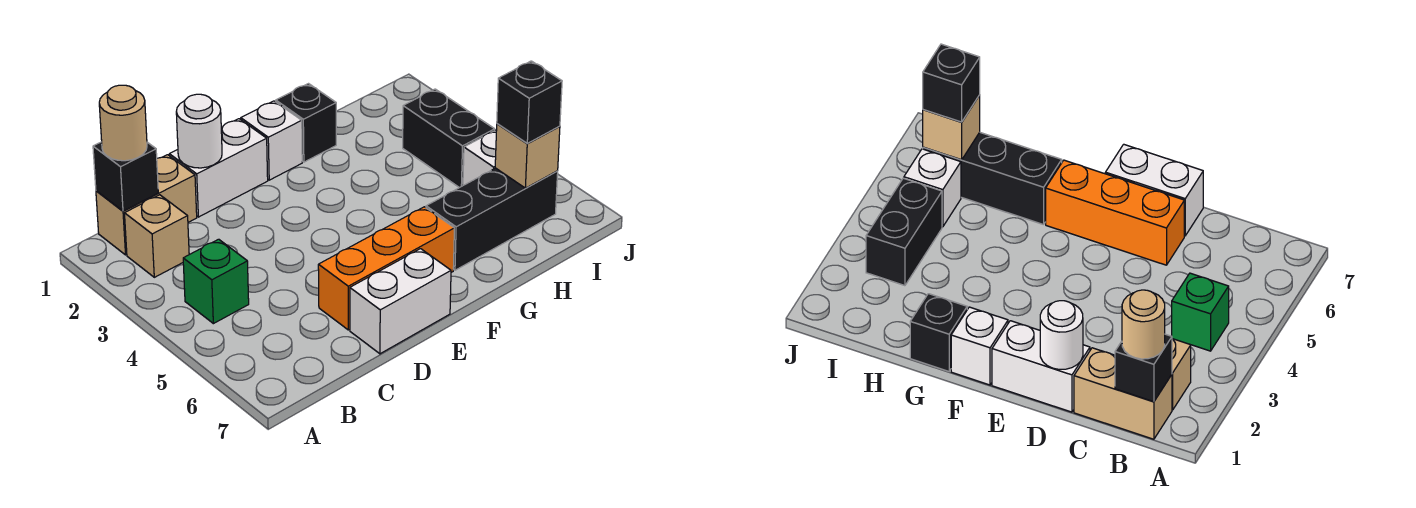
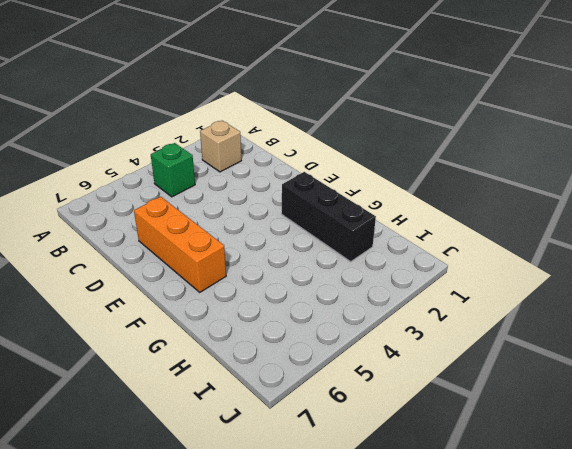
black brick F2:H2 level 1 -> black brick G6:I6 level 1
none -> tan brick B1:C1 level 1
none -> white brick D1:E1 level 1
none -> white brick D7:E7 level 1

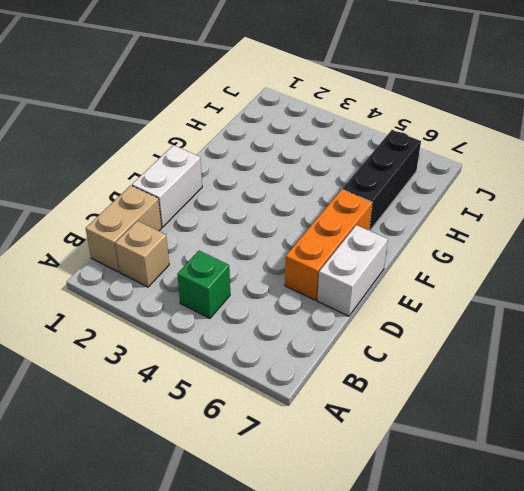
none -> white brick F1 level 1
none -> black brick G1 level 1
none -> black brick I3:I4 level 1

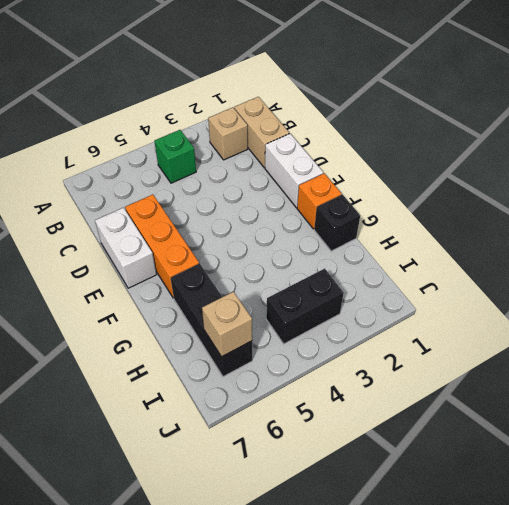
orange brick F1 level 1 -> white brick F1 level 1
none -> white brick I5 level 1
none -> black brick B1 level 2
none -> white round brick D1 level 2

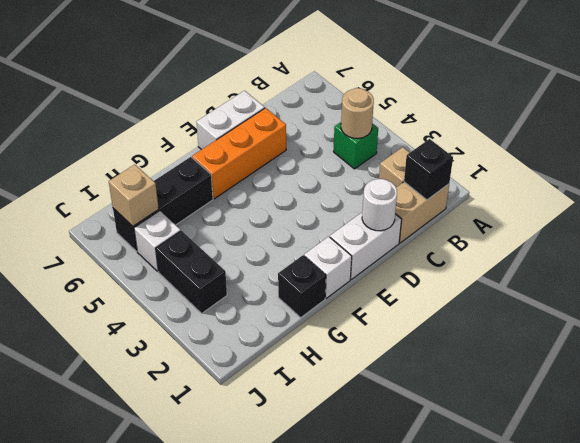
tan round brick B4 level 2 -> tan round brick B1 level 3
none -> black brick I6 level 3

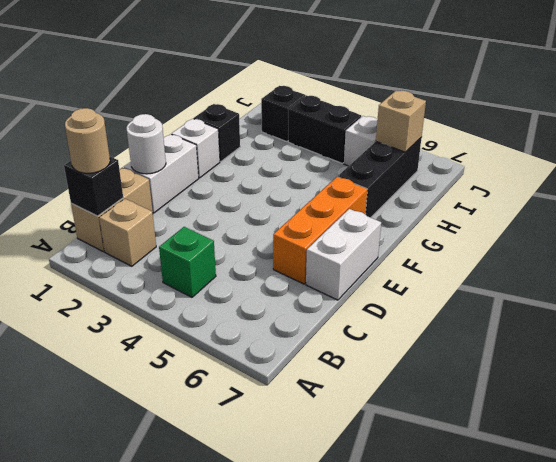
black brick I2 level 1 -> black brick I6 level 3

